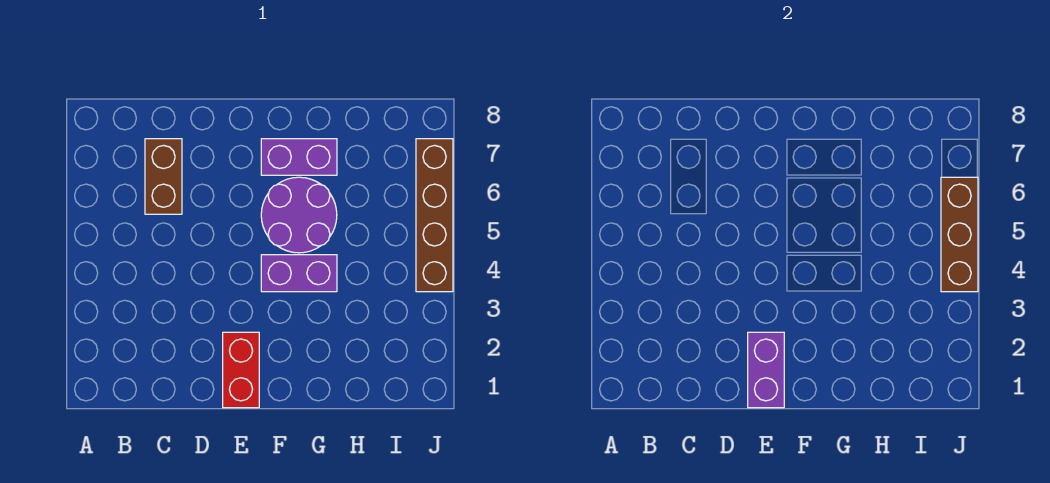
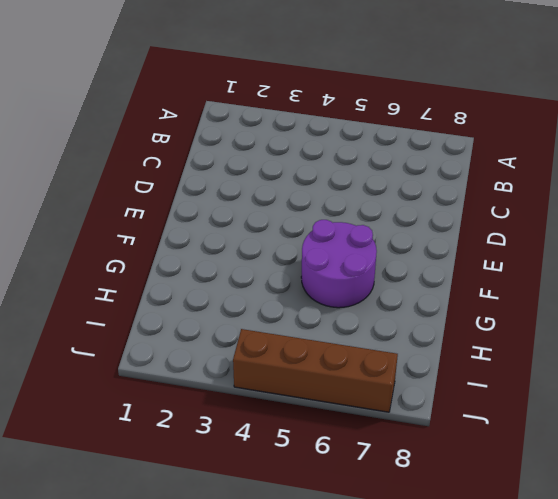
none -> brown brick C6:C7 level 1
none -> red brick E1:E2 level 1

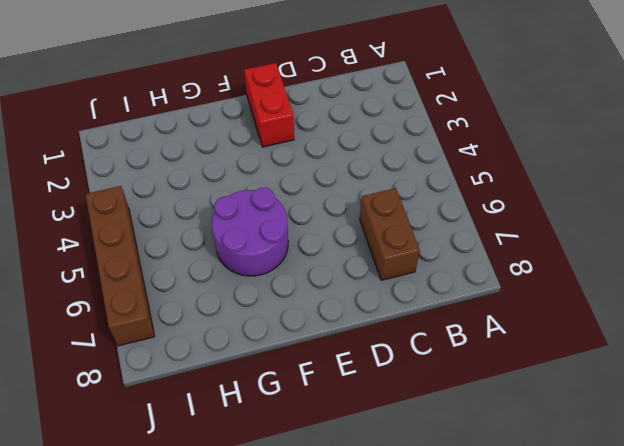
none -> purple brick F4:G4 level 1
none -> purple brick F7:G7 level 1

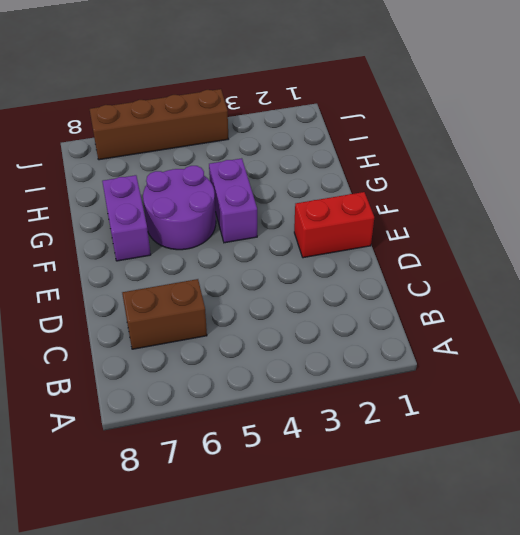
none -> purple brick E1:E2 level 2
none -> brown brick J4:J6 level 2

